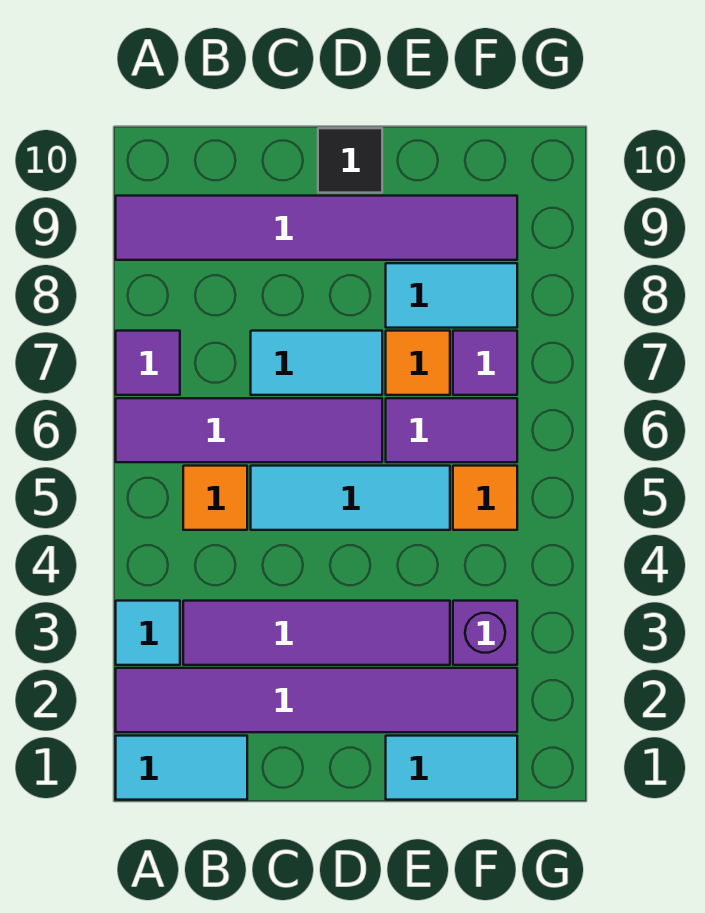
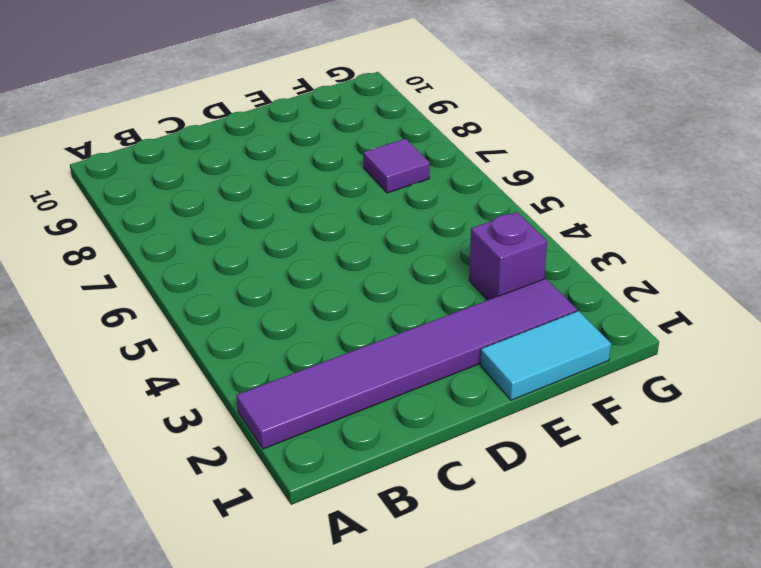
none -> cyan tile A1:B1 level 1
none -> cyan tile A3 level 1
none -> purple tile A6:D6 level 1

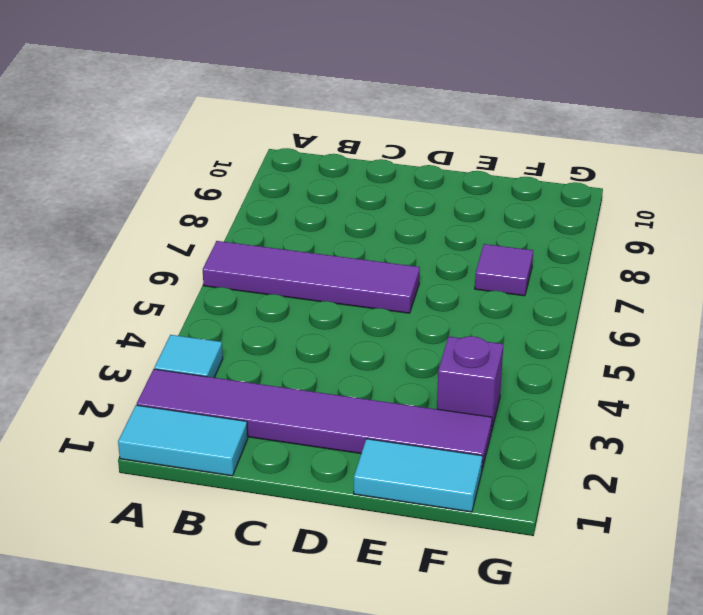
none -> purple tile A7 level 1
none -> purple tile A9:F9 level 1
none -> purple tile B3:E3 level 1

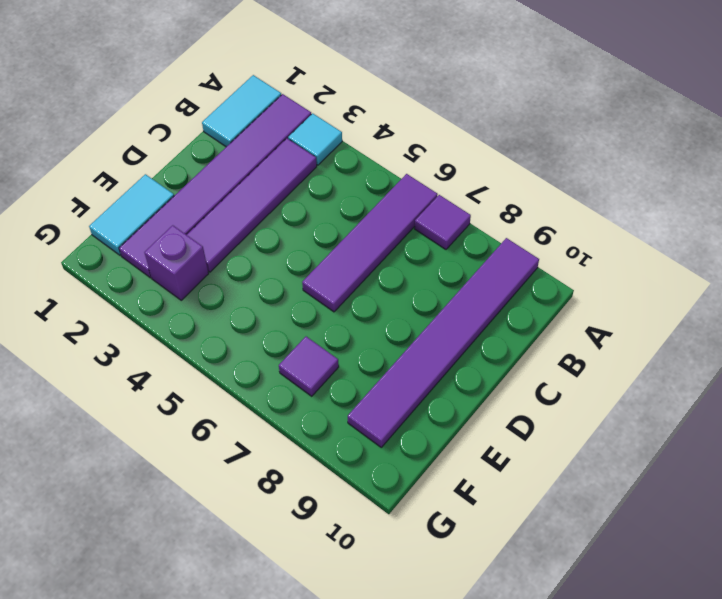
none -> orange tile B5 level 1
none -> cyan tile C5:E5 level 1
none -> cyan tile C7:D7 level 1

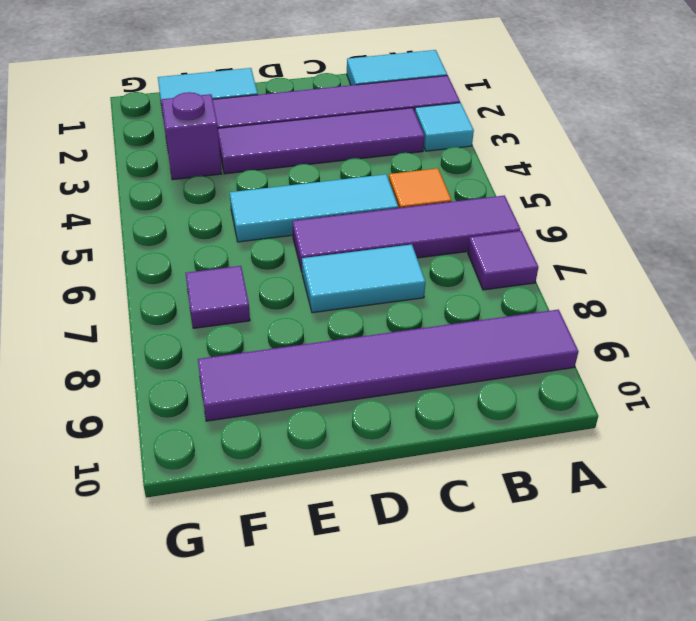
none -> black tile D10 level 1
none -> purple tile E6:F6 level 1
none -> orange tile E7 level 1

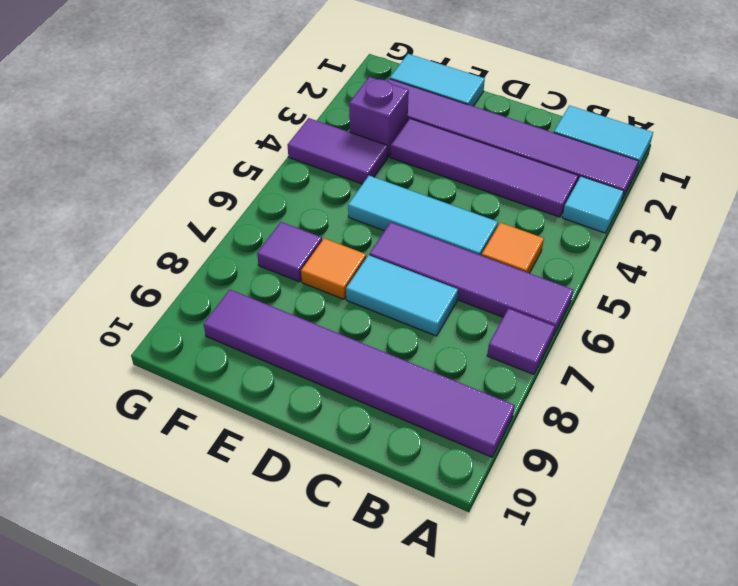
purple tile F4:G4 level 1 -> purple tile E6:F6 level 1
none -> black tile D10 level 1
none -> cyan tile E8:F8 level 1
none -> orange tile F5 level 1

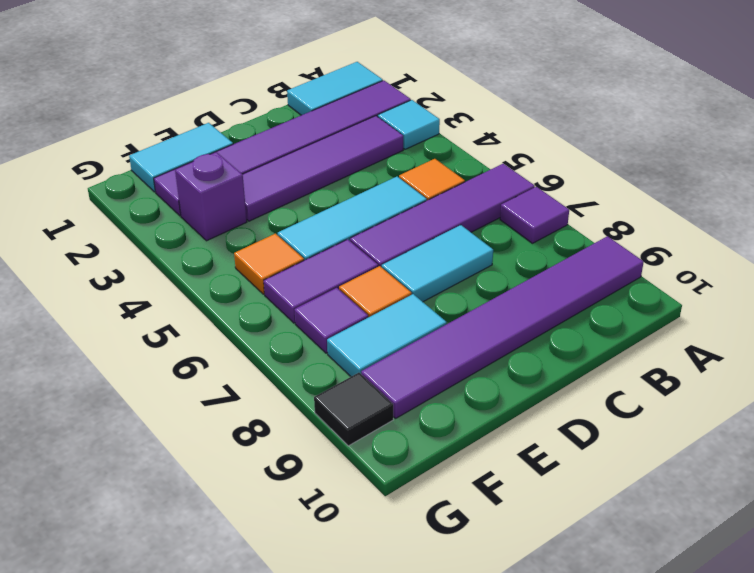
black tile G9 level 1 -> black tile D10 level 1

